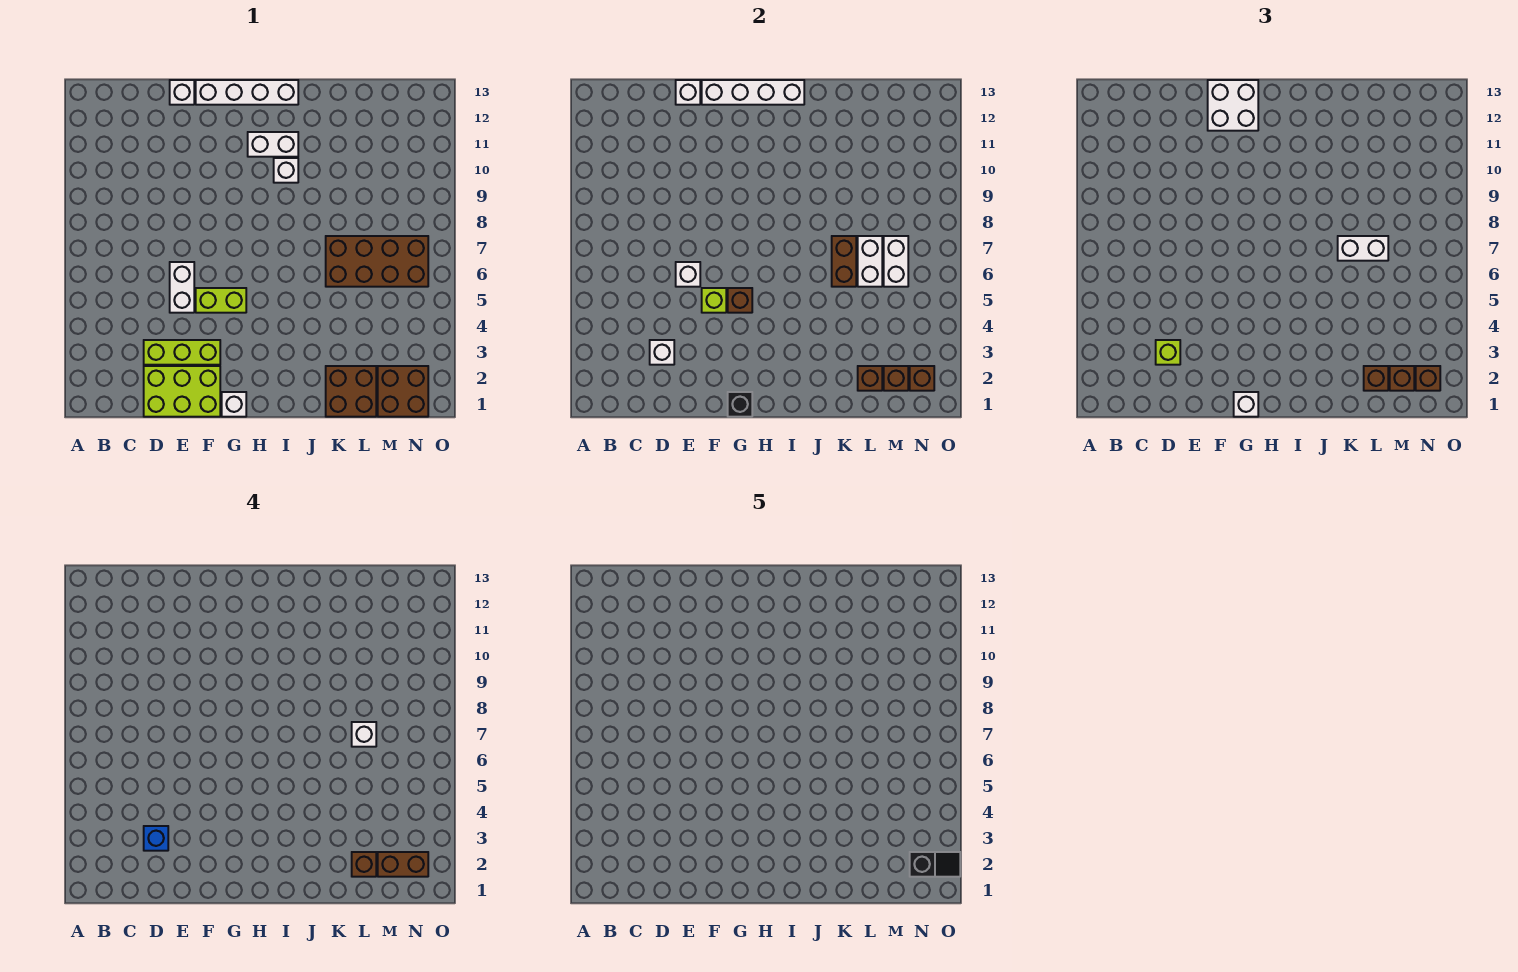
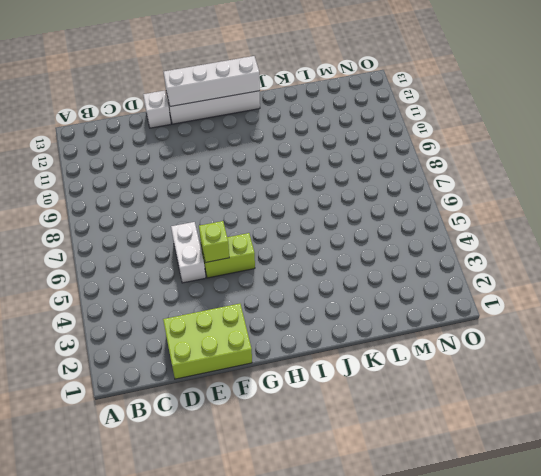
none -> lime brick D3:F3 level 1
none -> white brick G1 level 1
none -> white brick H11:I11 level 1
none -> white brick I10 level 1

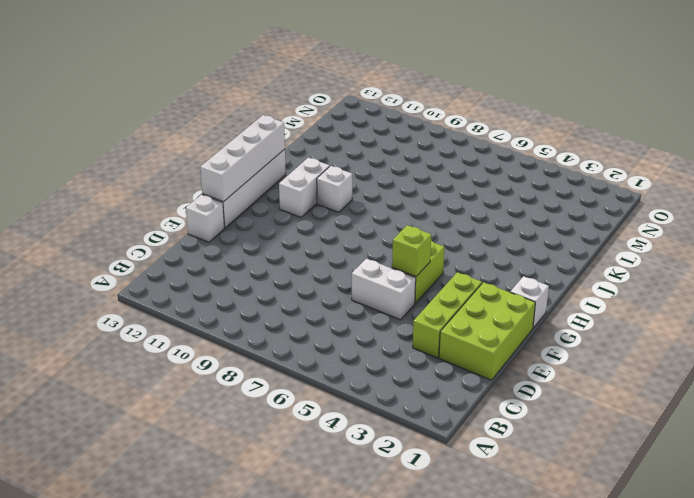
none -> brown brick K1:L2 level 1
none -> brown brick K6:N7 level 1
none -> brown brick M1:N2 level 1
none -> white brick D3 level 2

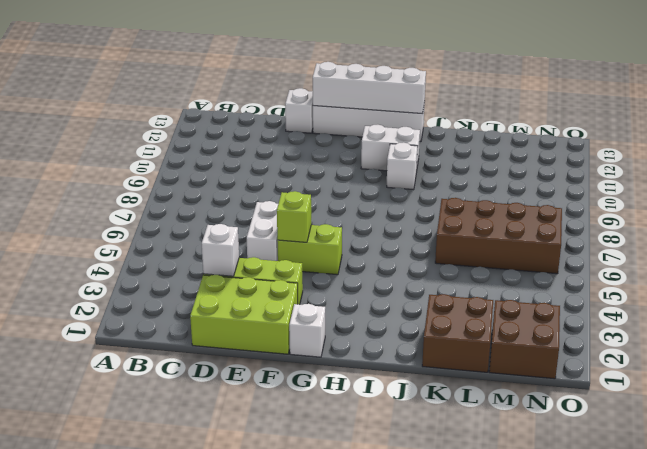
none -> white brick E6 level 2
none -> white brick E13 level 2
none -> black brick G1 level 2
none -> brown brick G5 level 2

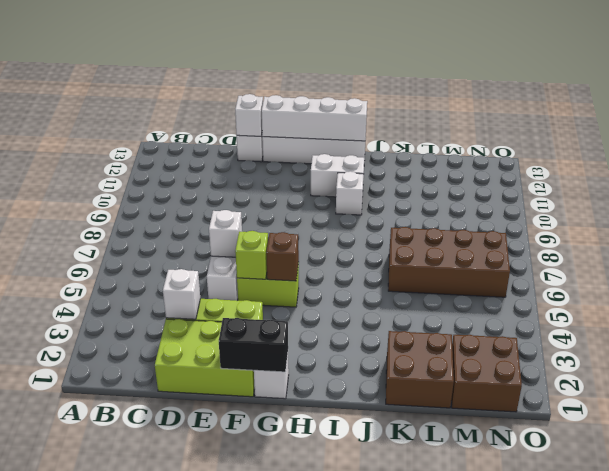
black brick F1:G1 level 2 -> black brick G1 level 2
none -> brown brick K6:K7 level 2
none -> brown brick L2 level 2
none -> white brick L6:L7 level 2
none -> brown brick M2 level 2

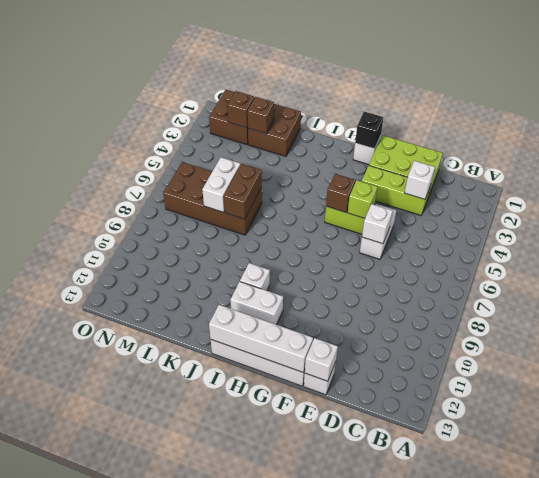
none -> white brick M6:M7 level 2
none -> brown brick N2 level 2
none -> lime brick D3 level 3
none -> white brick F12:G13 level 3

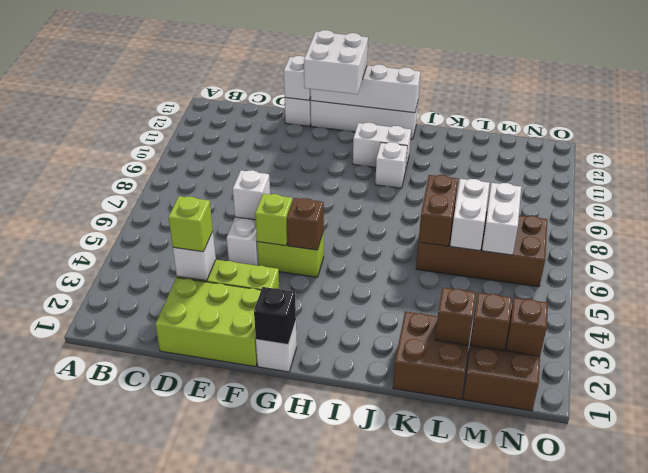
none -> white brick G1 level 3
none -> white brick K7:L7 level 3
none -> brown brick L2 level 3
none -> brown brick M2 level 3

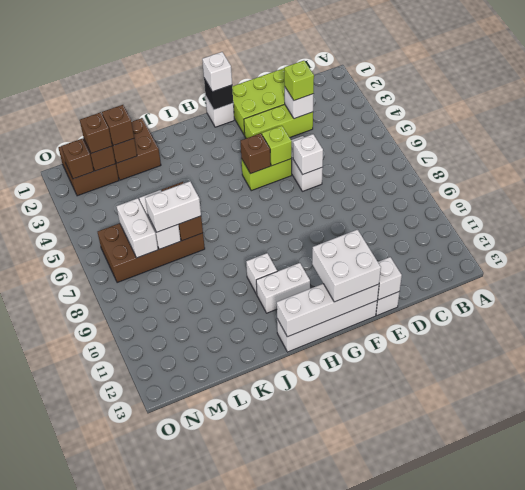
none -> brown brick N2 level 3
none -> blue brick D3 level 4
none -> brown brick L2 level 4
none -> white brick L7 level 4

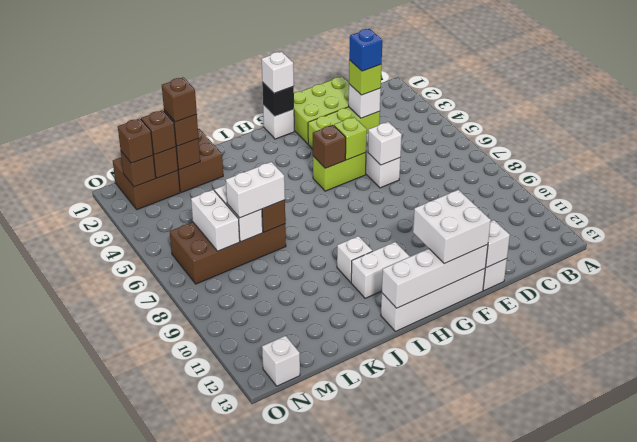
white brick N13 level 1 -> white brick L7 level 4
none -> brown brick M2:N2 level 4
none -> black slope N2:O2 level 5 top N

